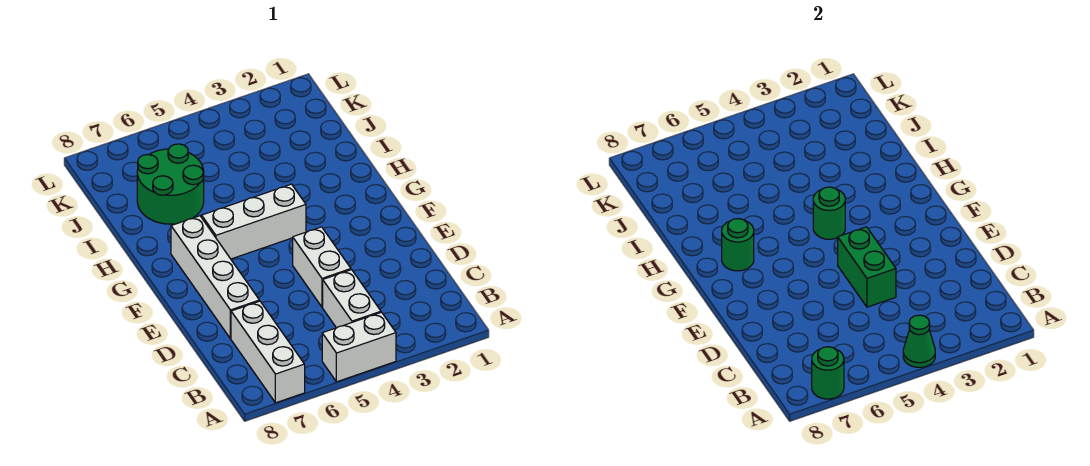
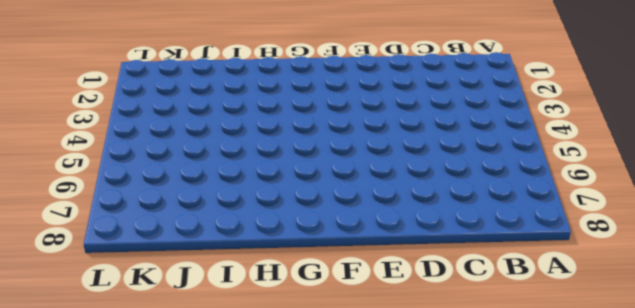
none -> white brick A4:A5 level 1
none -> white brick A7:C7 level 1
none -> white brick B4:C4 level 1

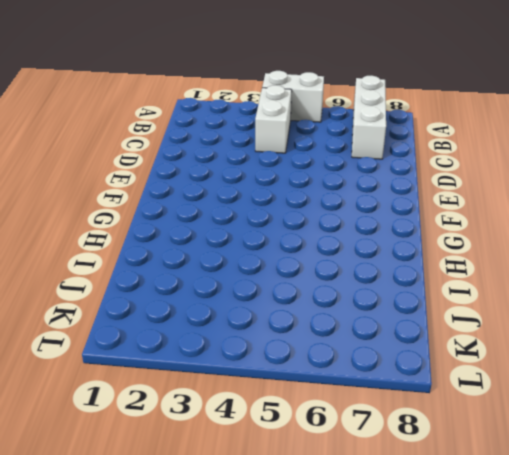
none -> white brick D4:E4 level 1
none -> white brick D7:G7 level 1
none -> white brick G4:G6 level 1

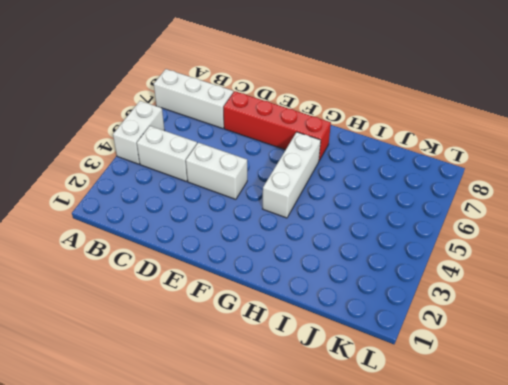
red brick D7:G7 level 1 -> white brick D7:G7 level 1
none -> green round brick I6:J7 level 1
none -> green cone A4 level 2
none -> green round brick A7 level 2

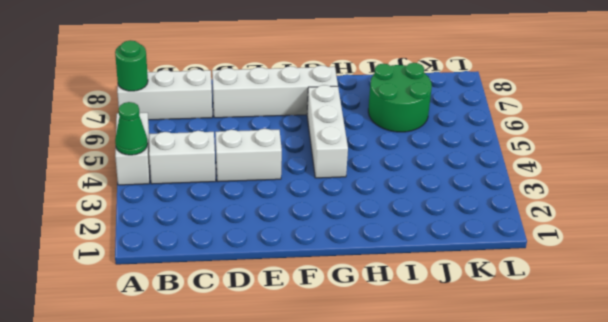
none -> green brick D4:E4 level 2
none -> green round brick G4 level 2
none -> green round brick G7 level 2

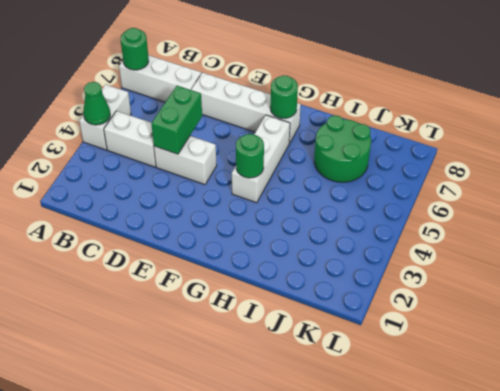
green brick D4:D5 level 2 -> green brick D4:E4 level 2

